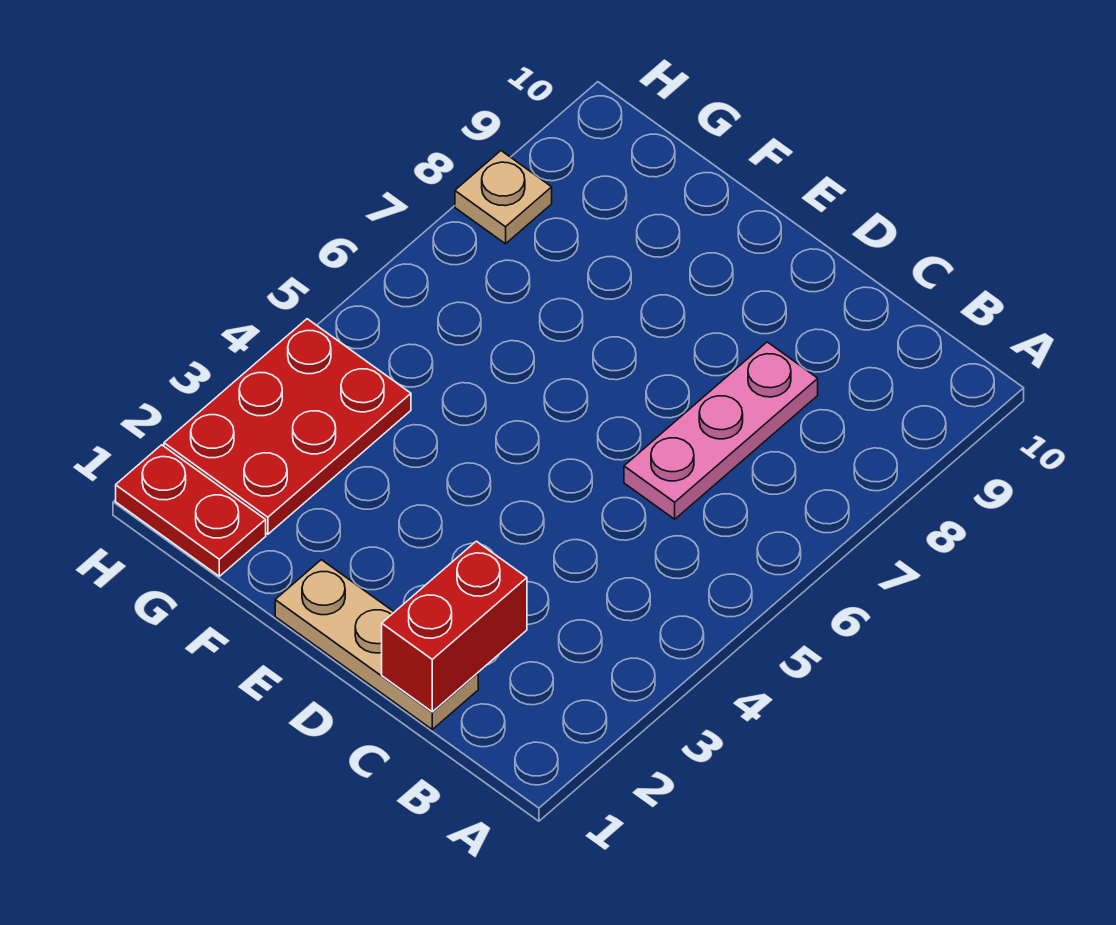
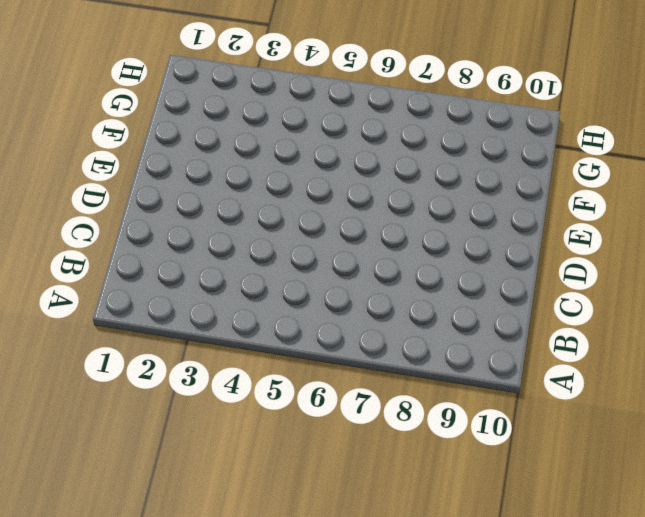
none -> tan plate C1:E1 level 1
none -> pink plate C6:C8 level 1

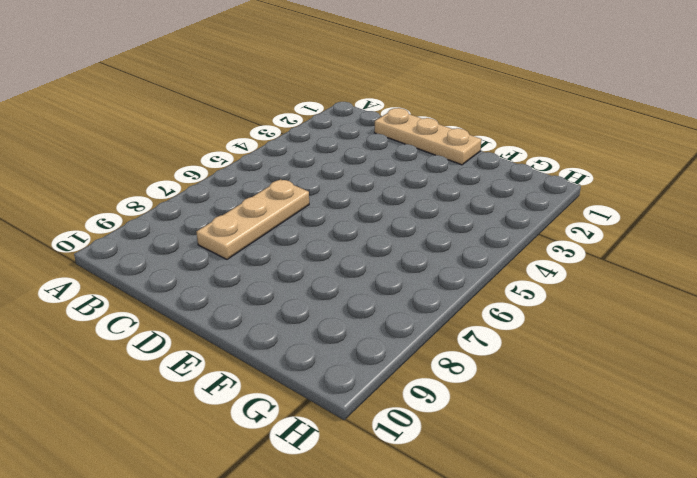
tan plate C6:C8 level 1 -> pink plate C6:C8 level 1
none -> red plate G1:H1 level 1
none -> red plate G2:H4 level 1

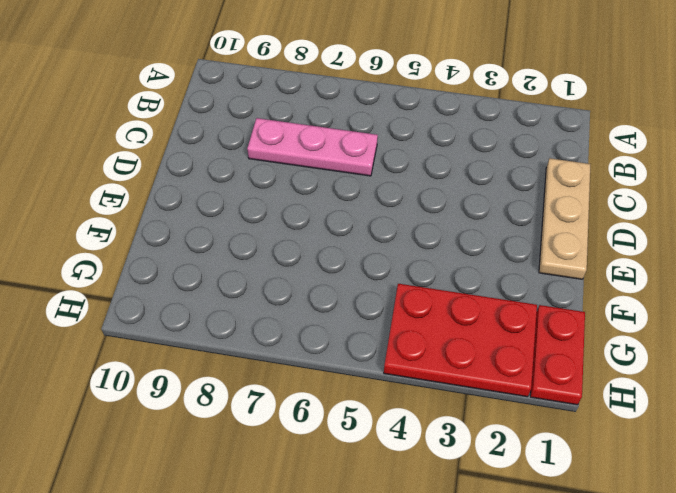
none -> tan plate H8 level 1
none -> red brick C1:C2 level 2

